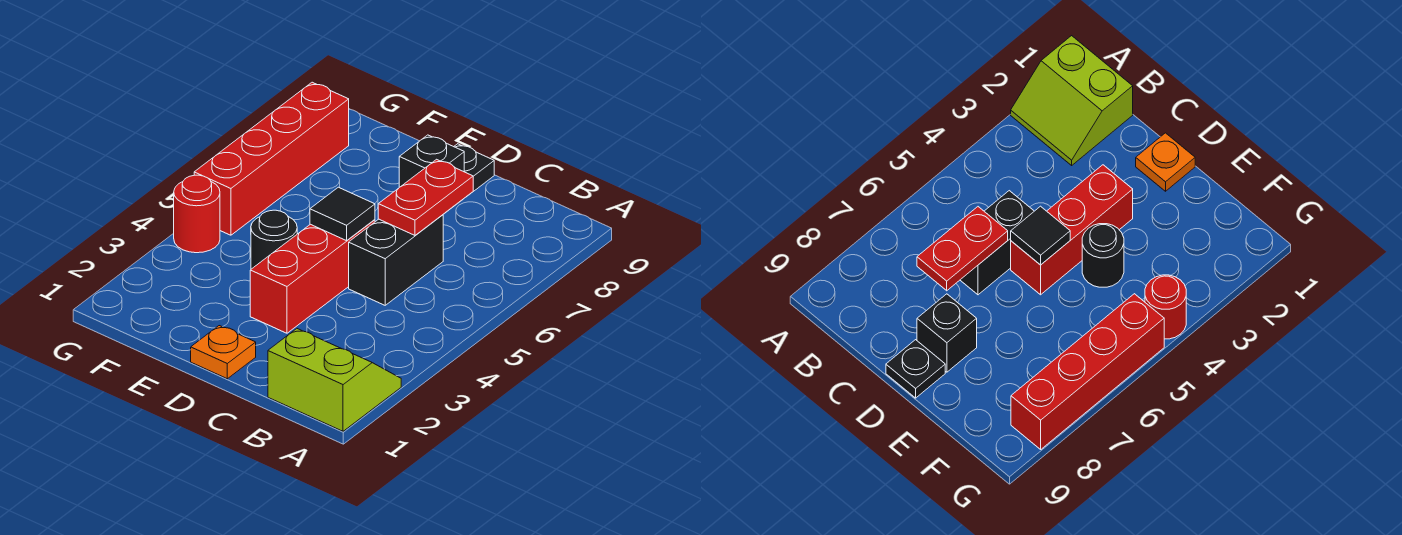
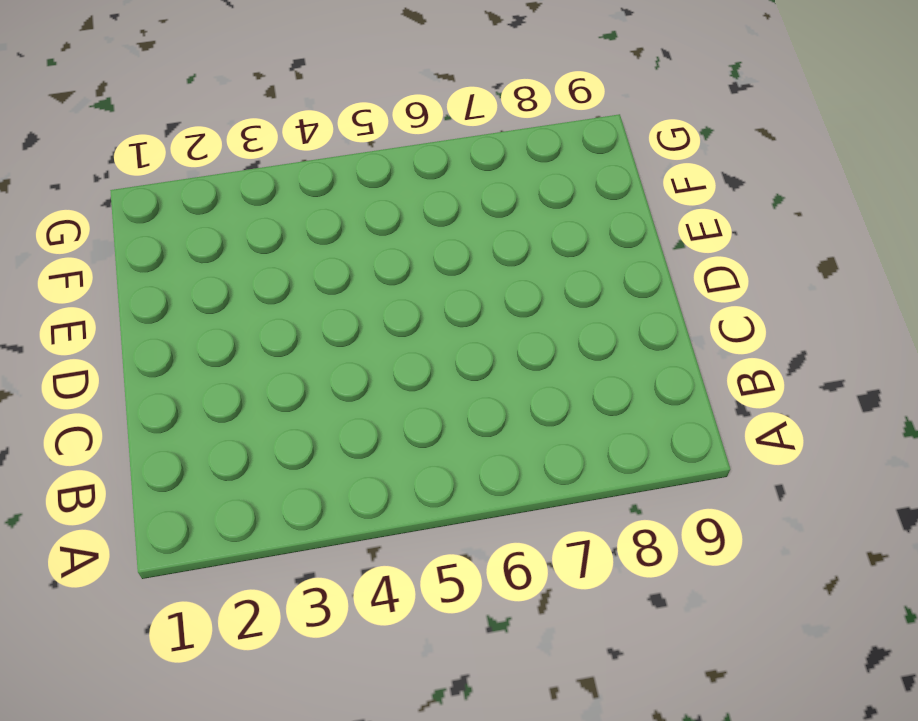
none -> lime slope A1:B2 level 1 top 1
none -> black brick C5:C6 level 1

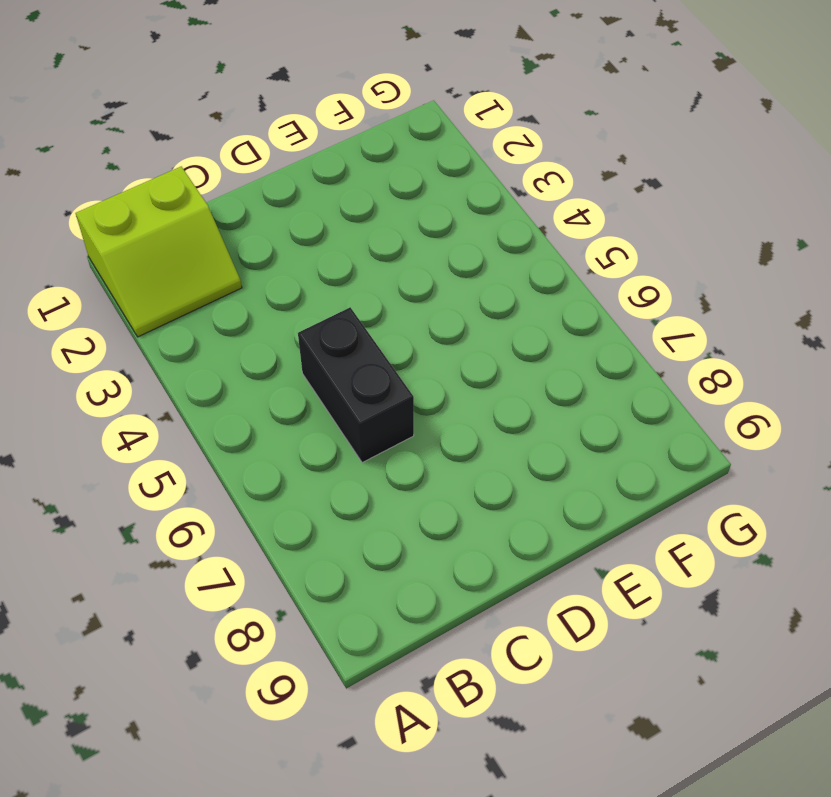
none -> orange plate D1 level 1
none -> red brick D3:D5 level 1

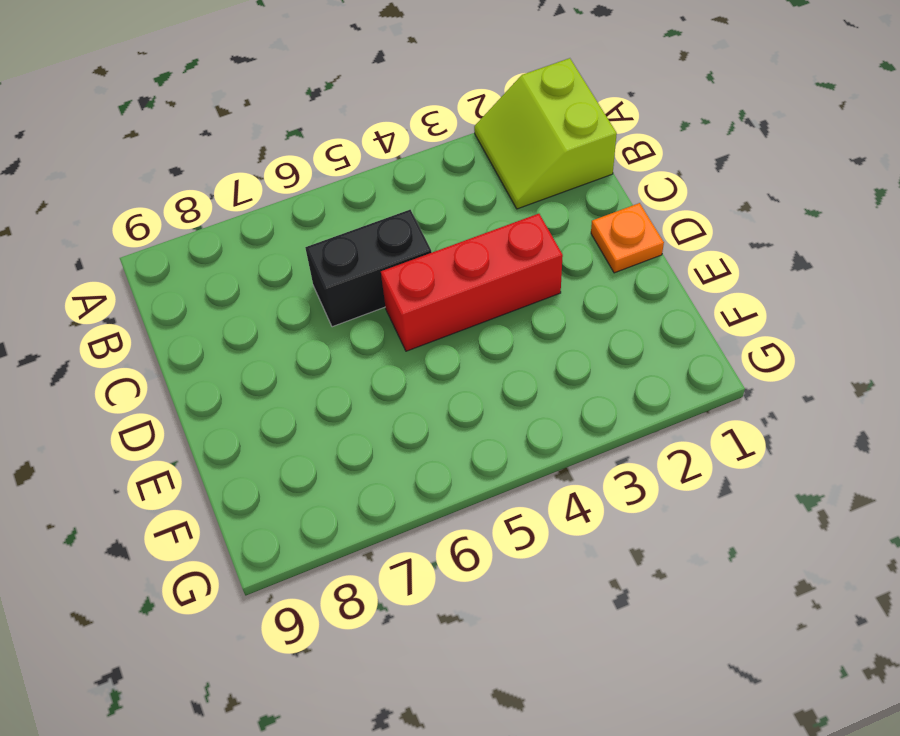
none -> black brick D8 level 1
none -> black plate D9 level 1

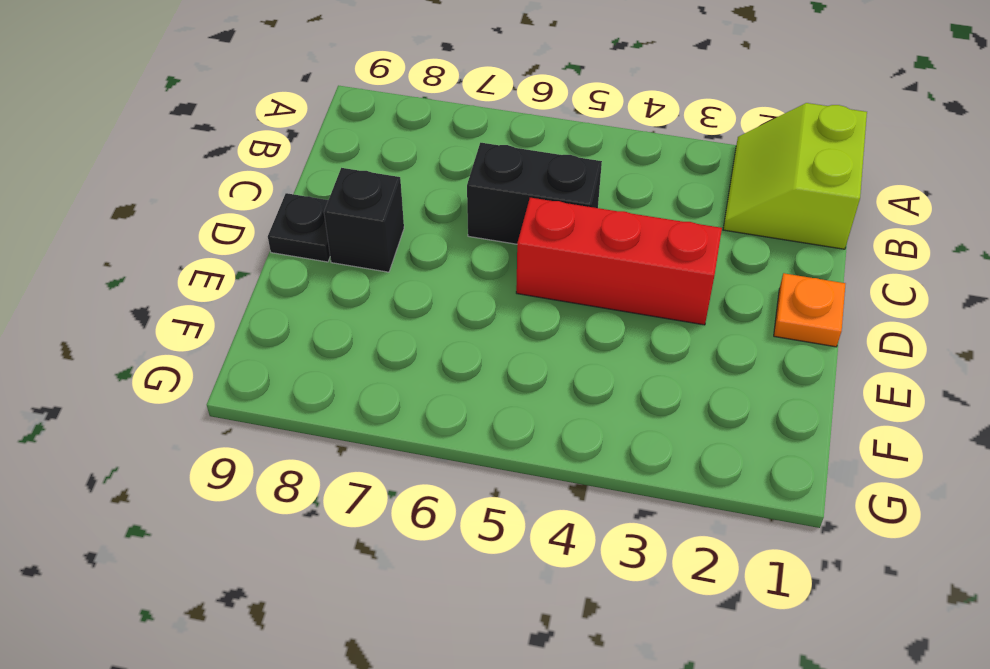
none -> black round brick E4 level 1
none -> red round brick G4 level 1

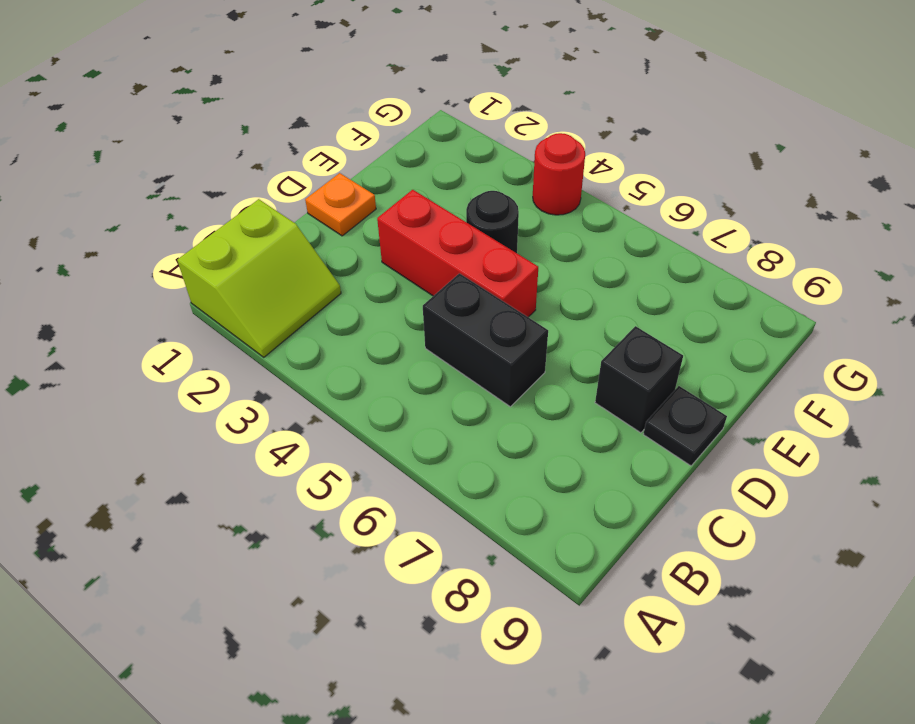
none -> red brick G5:G8 level 1
none -> red plate C6:C7 level 2

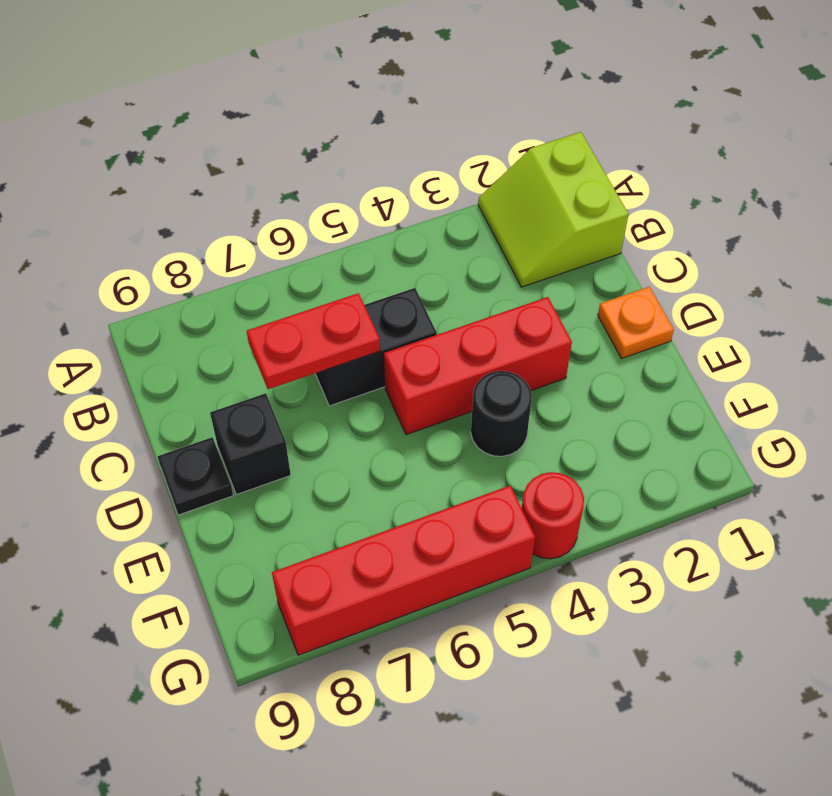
none -> black tile D5 level 2

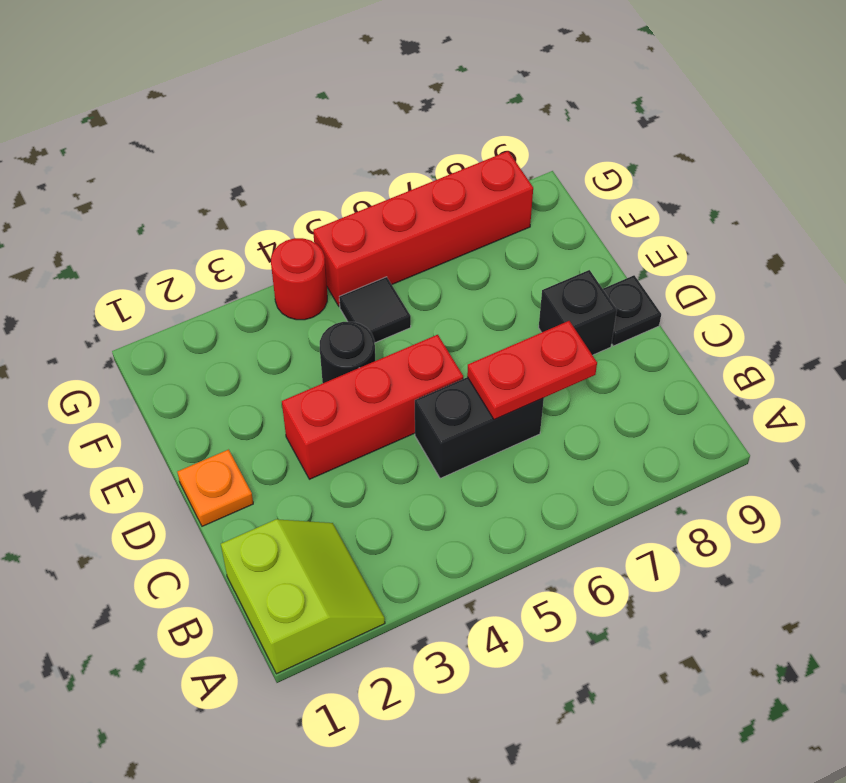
black tile F5 level 1 -> black tile D5 level 2

